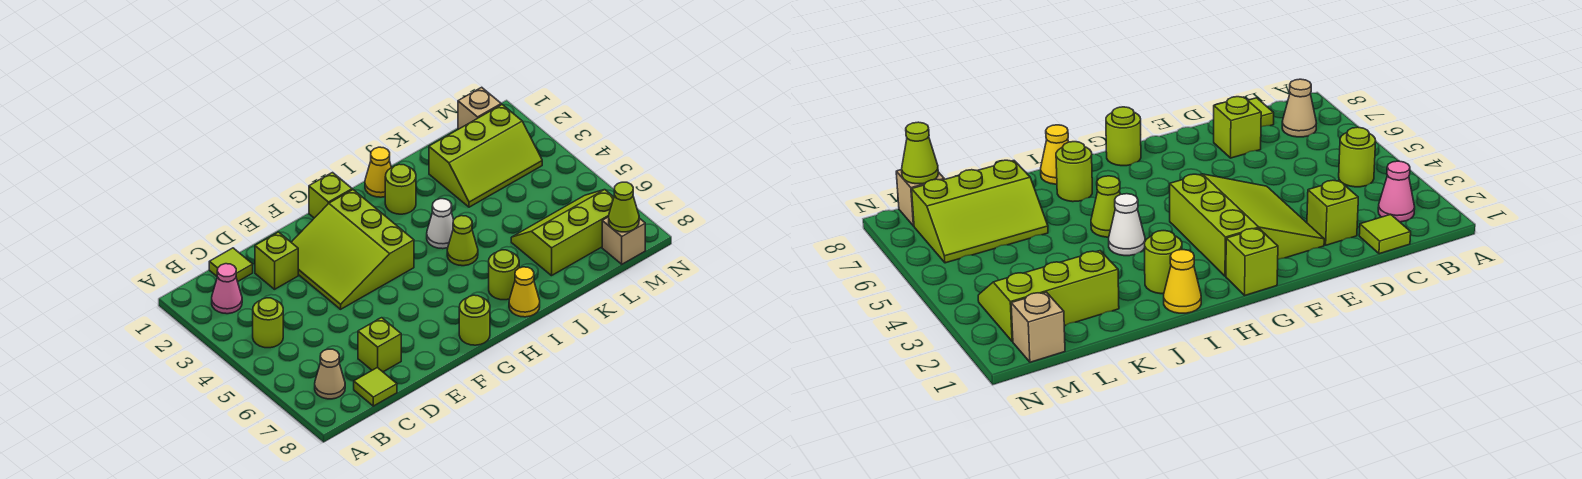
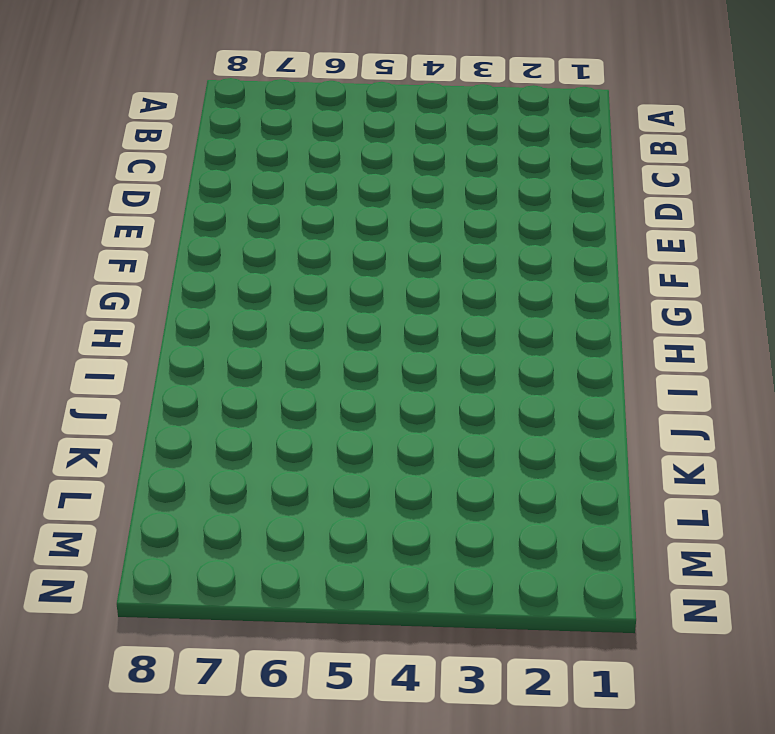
none -> pink cone B2 level 1
none -> lime round brick B4 level 1
none -> tan cone B7 level 1

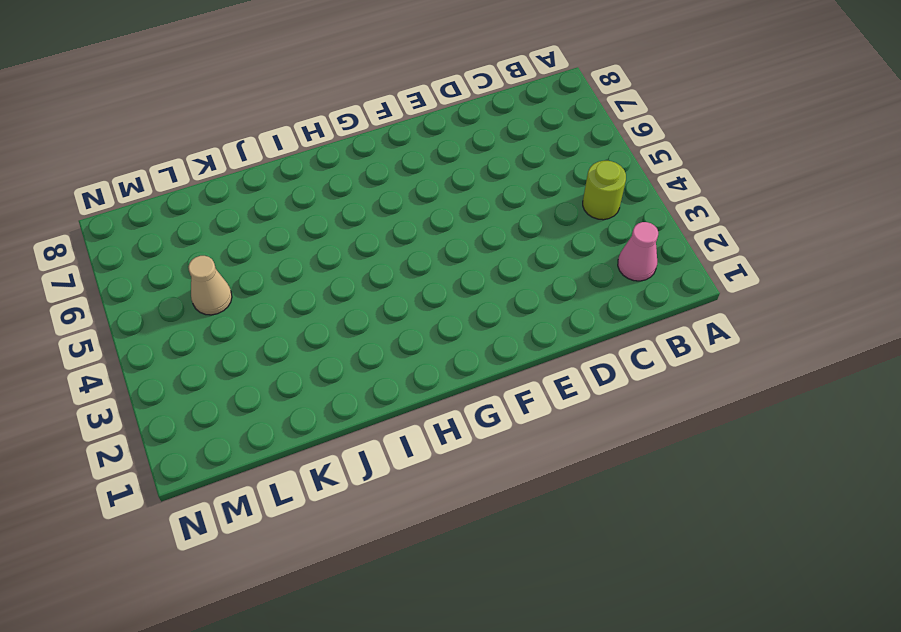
tan cone L5 level 1 -> tan cone B7 level 1
none -> lime tile C1 level 1
none -> lime tile C8 level 1
none -> lime brick D2 level 1

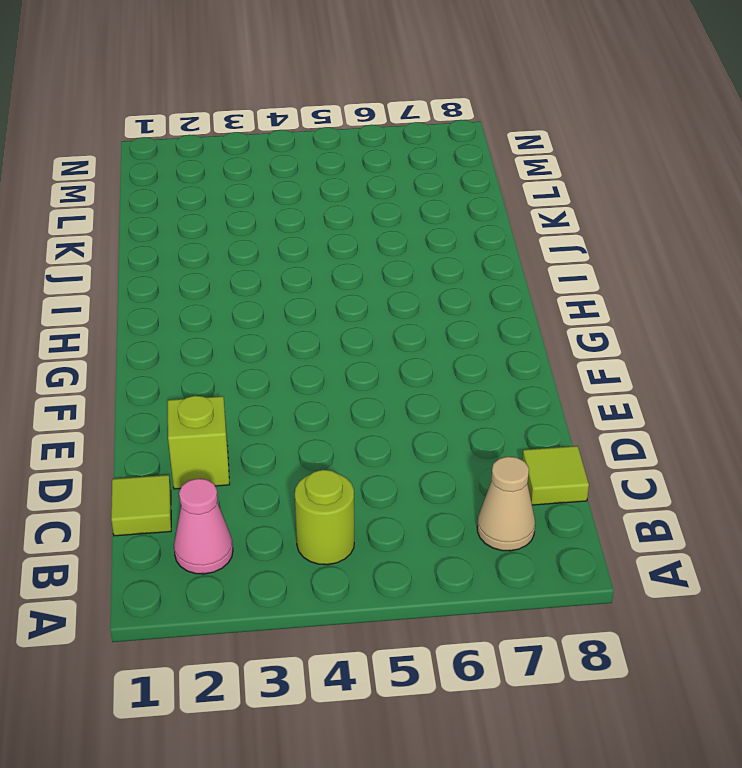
none -> lime brick D7 level 1
none -> lime slope E2:G4 level 1 top G
none -> lime brick G1 level 1

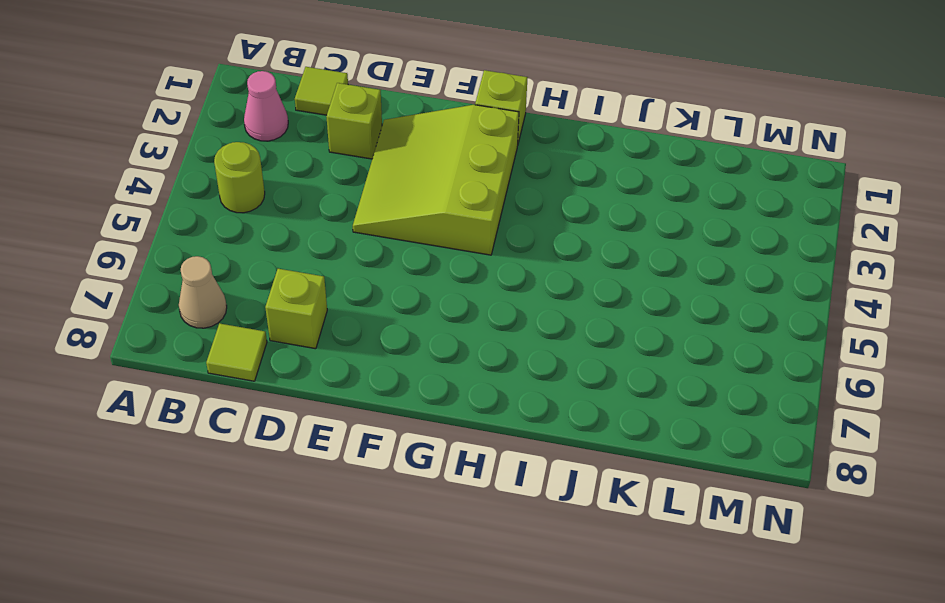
none -> lime round brick G8 level 1
none -> yellow cone I1 level 1
none -> lime round brick I2 level 1

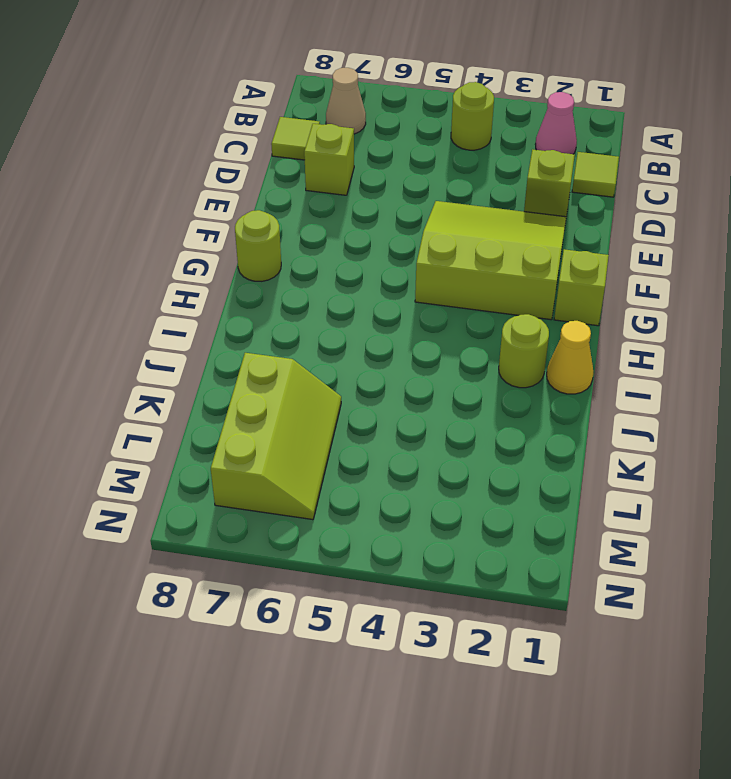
none -> white cone I4 level 1
none -> lime cone I5 level 1
none -> lime round brick I7 level 1

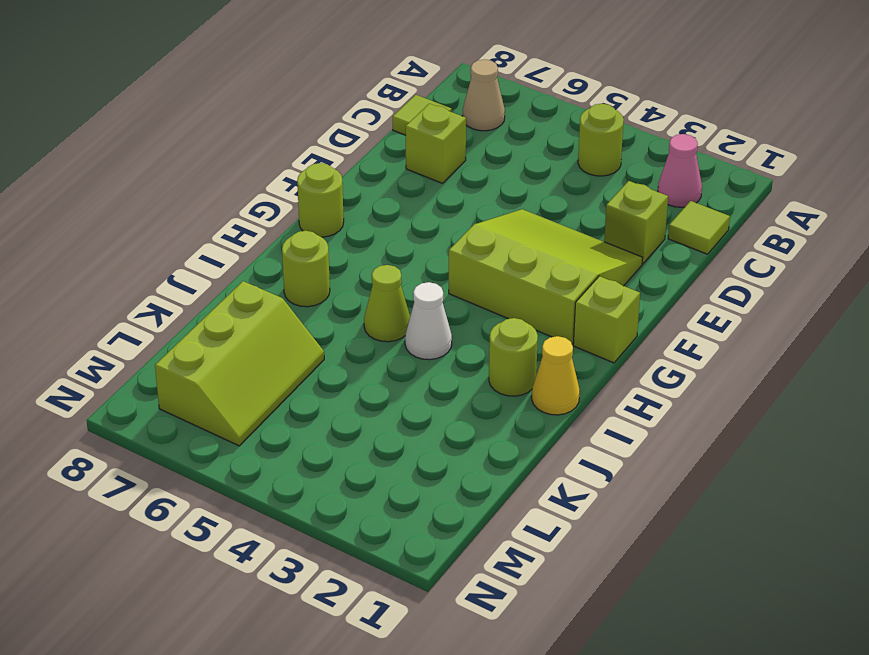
none -> yellow cone I8 level 1
none -> lime slope K2:M3 level 1 top 2
none -> tan brick M1 level 1

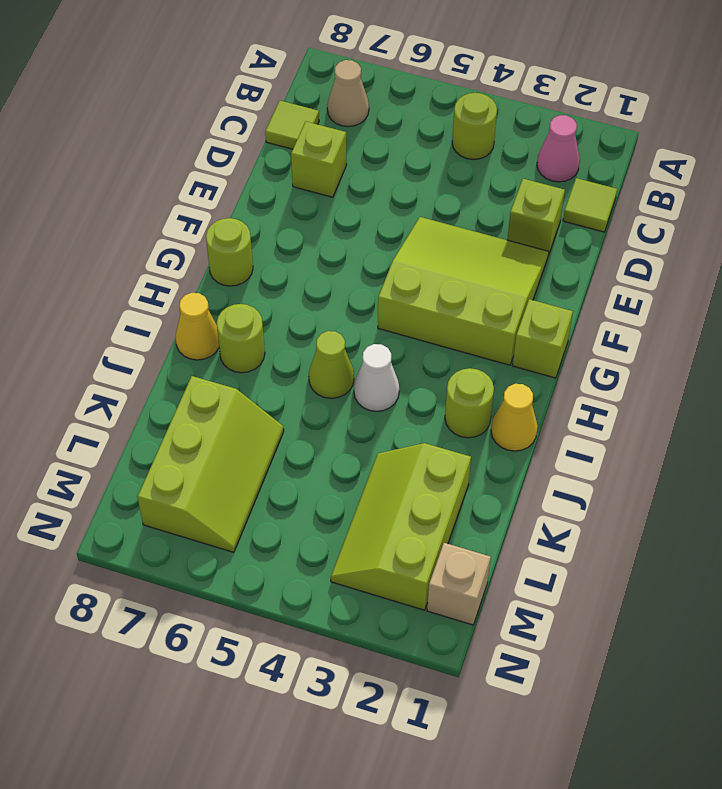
none -> tan brick M8 level 1
none -> lime cone M8 level 2

